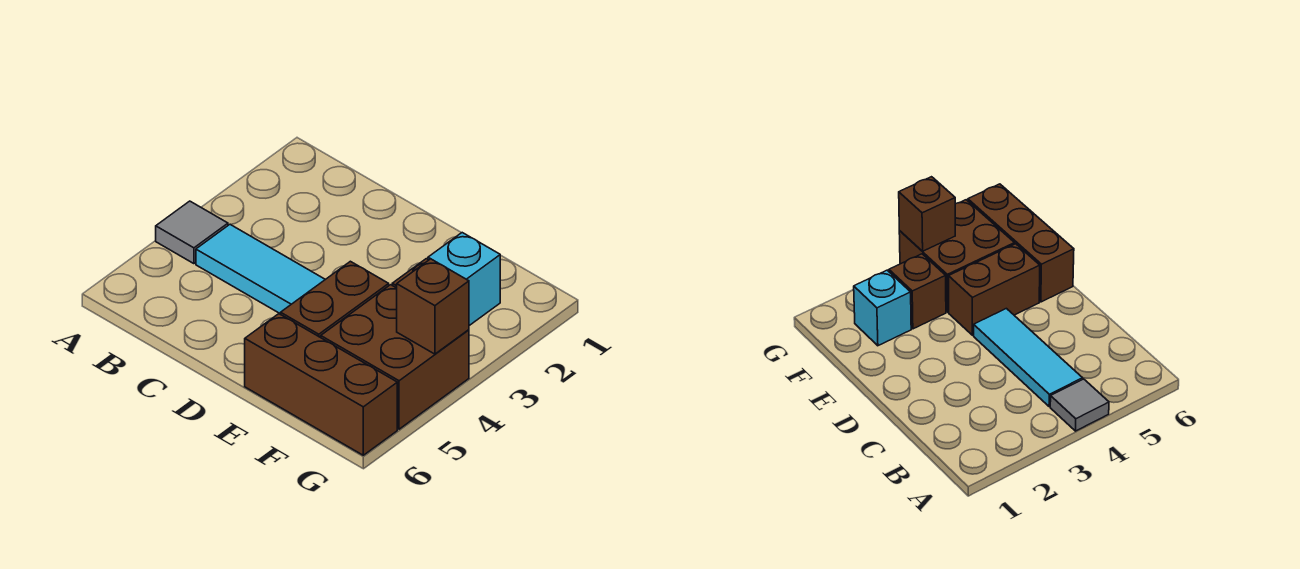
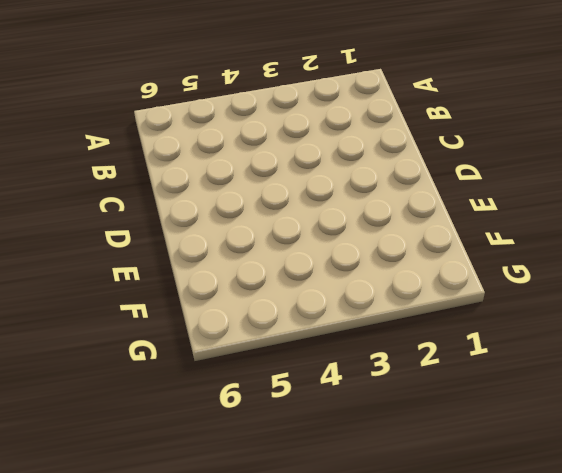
none -> grey tile A4 level 1
none -> cyan tile B4:D4 level 1

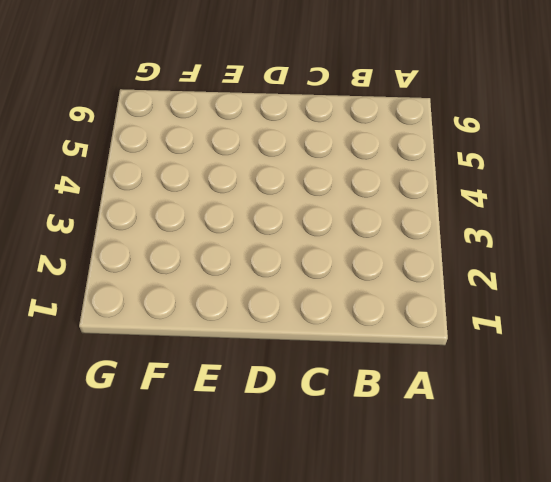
none -> grey tile A4 level 1
none -> cyan tile B4:D4 level 1

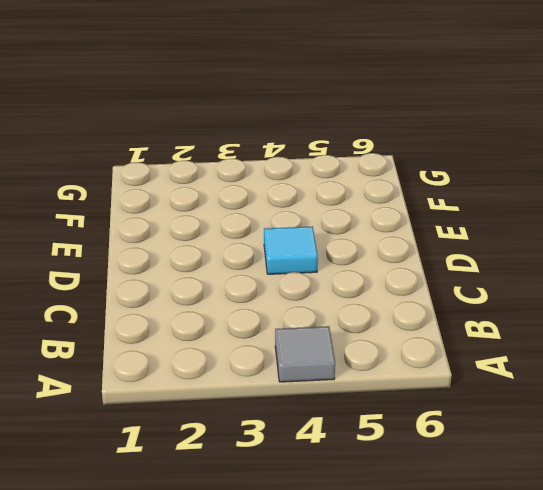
cyan tile D4 level 1 -> cyan tile B4:D4 level 1
none -> brown brick E4:E5 level 1
none -> brown brick E6:G6 level 1

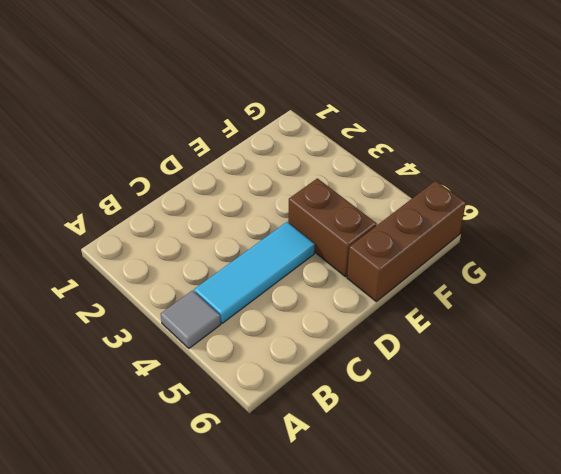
none -> cyan brick F2 level 1
none -> brown brick F3 level 1

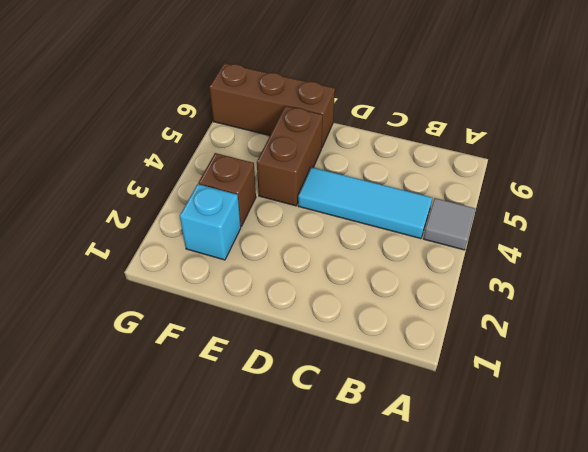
none -> brown brick F4:G5 level 1
none -> brown brick G4 level 2

